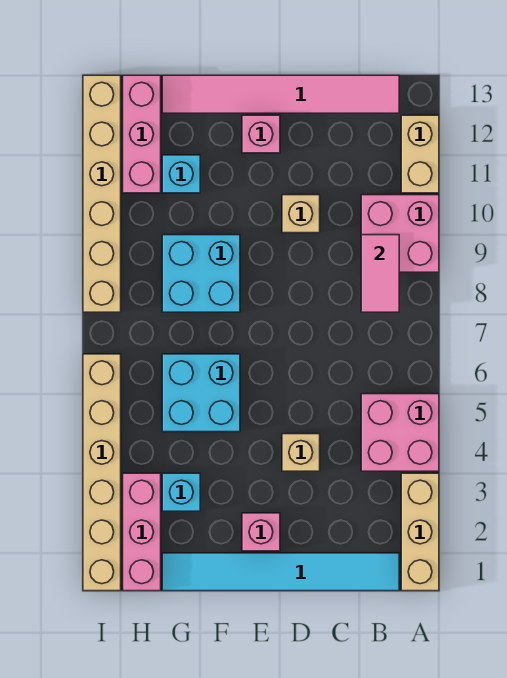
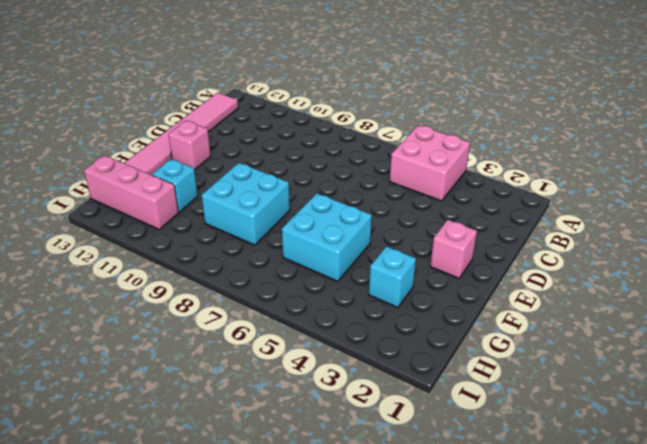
none -> tan brick A1:A3 level 1
none -> pink brick A9:B10 level 1
none -> tan brick A11:A12 level 1

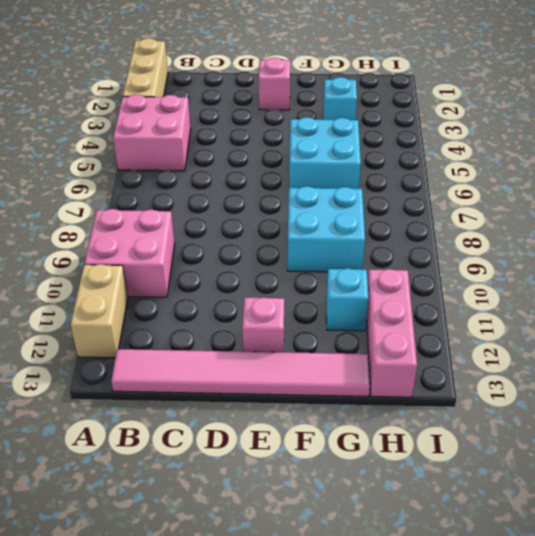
none -> cyan tile B1:G1 level 1
none -> tan brick D4 level 1
none -> tan brick D10 level 1

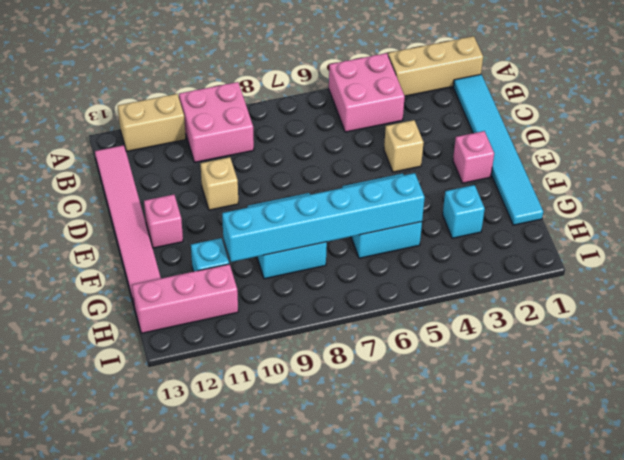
cyan brick G5:G10 level 2 -> none
none -> pink brick H1:H3 level 1
none -> tan brick I1:I6 level 1
none -> tan brick I8:I13 level 1

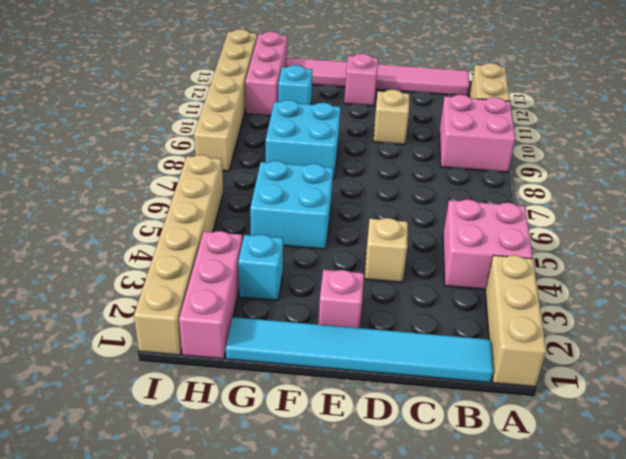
none -> pink tile B8:B9 level 2

